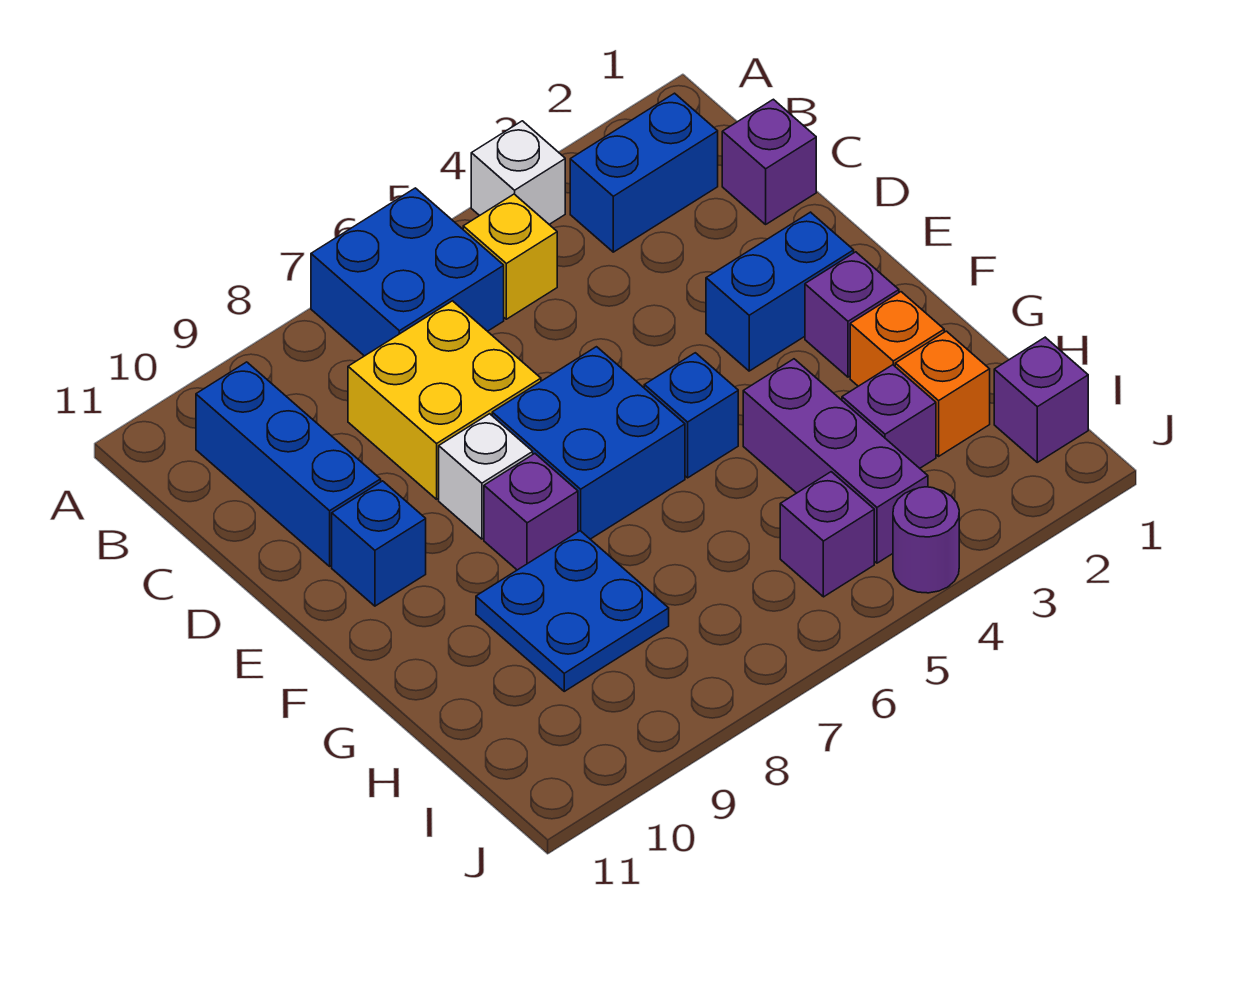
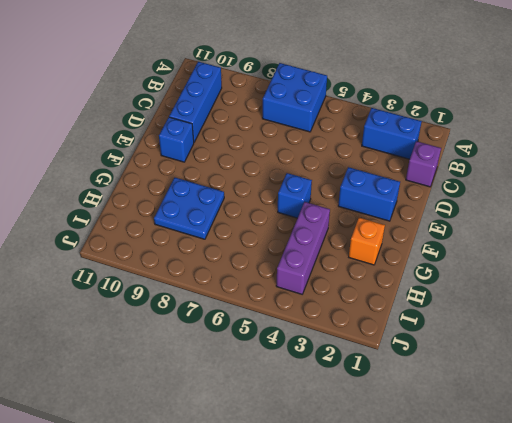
none -> white brick A4 level 1
none -> yellow brick B5 level 1
none -> yellow brick C7:D8 level 1

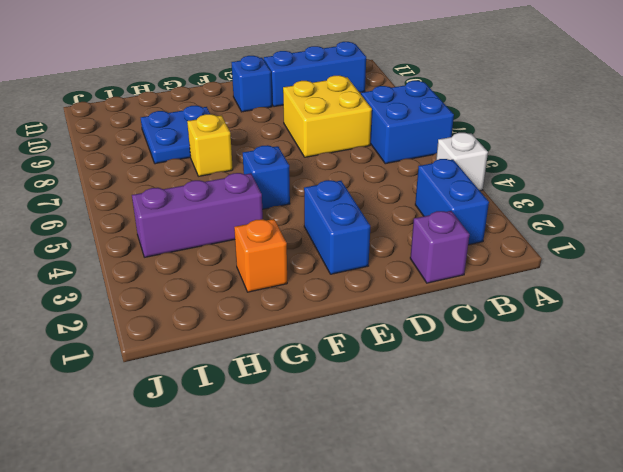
yellow brick G7 level 1 -> yellow brick B5 level 1
none -> blue brick E6:F7 level 1
none -> white brick E8 level 1
none -> purple brick F2 level 1

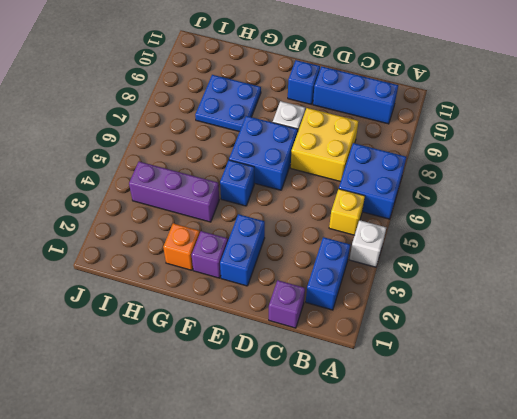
none -> purple brick F8 level 1
none -> orange brick H2 level 1
none -> purple brick H3 level 1

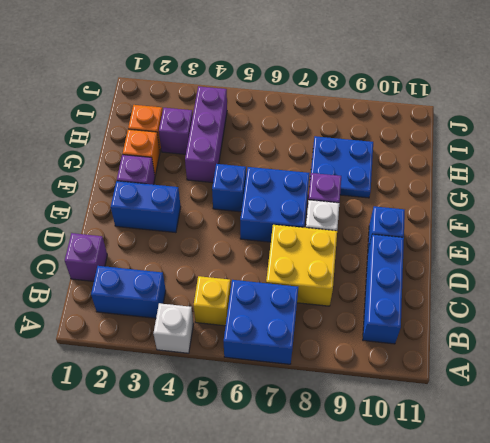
none -> purple brick I1 level 1
none -> purple brick I5 level 1
none -> purple round brick J4 level 1

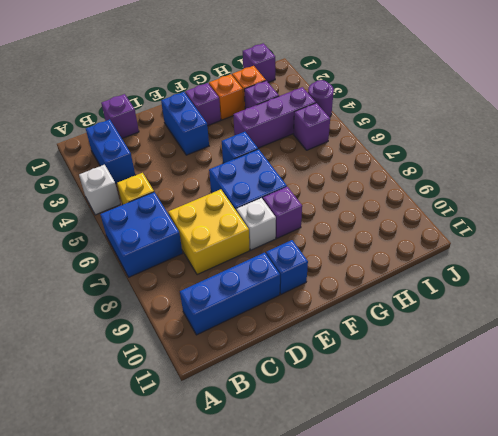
none -> blue plate G8:H9 level 1

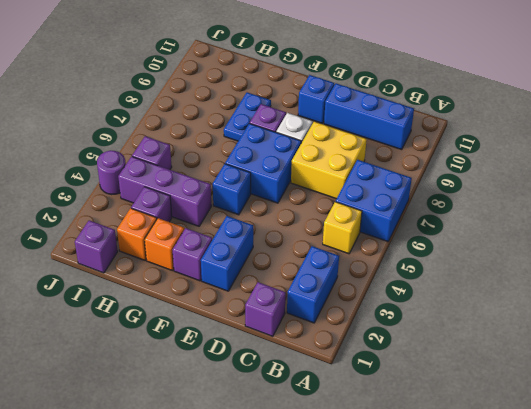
blue plate G8:G9 level 1 -> blue plate G8:H9 level 1
none -> white brick A4 level 1

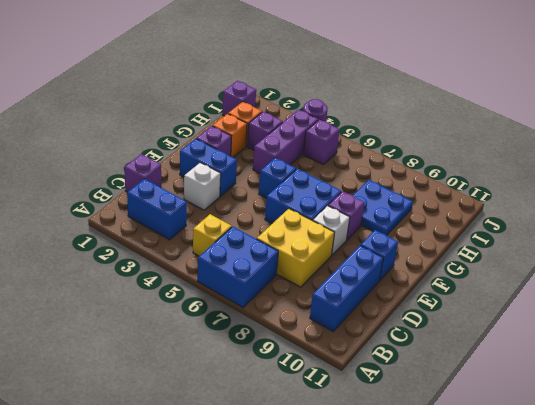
white brick D3 level 1 -> white brick A4 level 1

